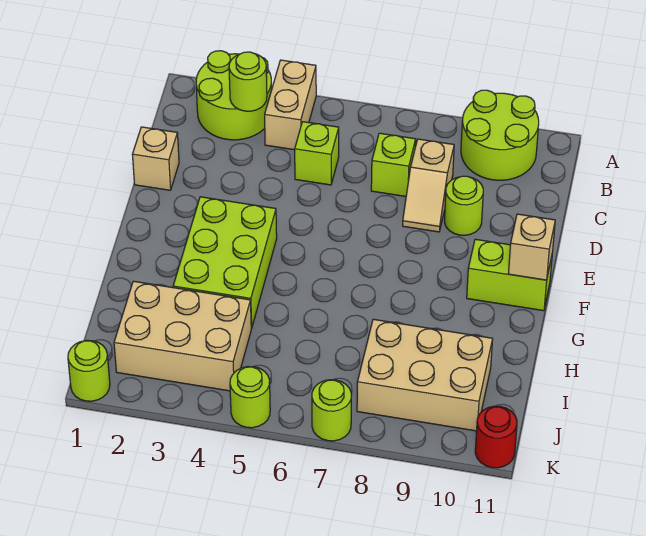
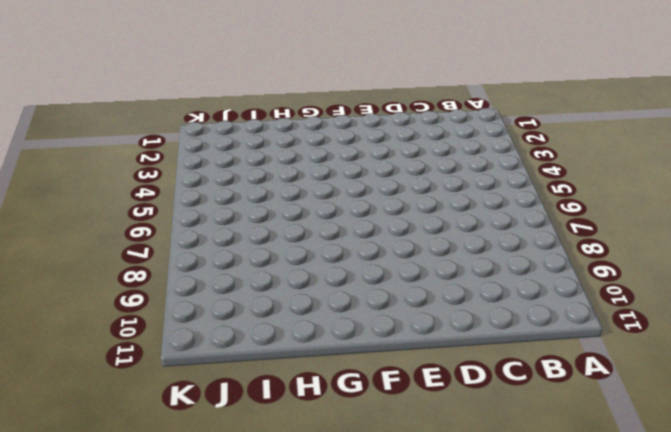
none -> lime round brick A2:B3 level 1
none -> tan brick A4:B4 level 1
none -> lime round brick A9:B10 level 1

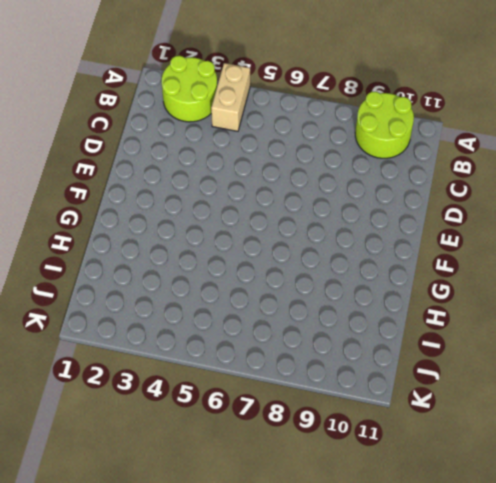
none -> lime brick C5 level 1
none -> lime brick C7 level 1
none -> tan slope C8:D8 level 1 top C

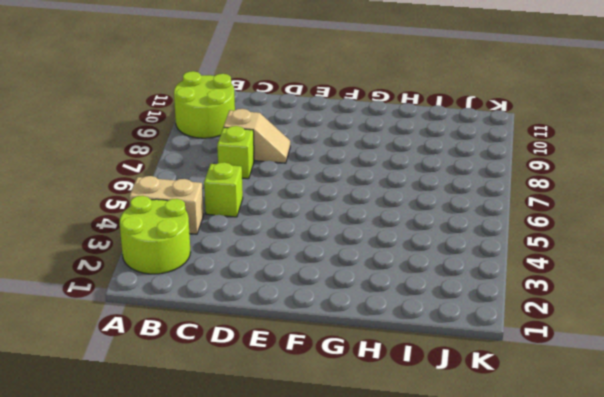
none -> tan brick D1 level 1
none -> lime round brick D9 level 1
none -> lime brick F3:H4 level 1

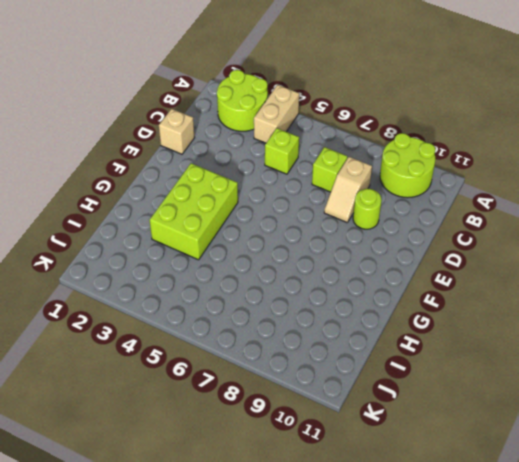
none -> lime brick F10:F11 level 1
none -> tan brick I2:J4 level 1
none -> tan brick I8:J10 level 1

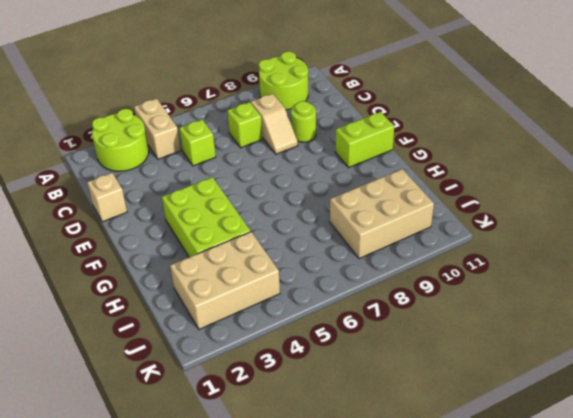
none -> lime round brick K1 level 1
none -> lime round brick K5 level 1
none -> lime round brick K7 level 1

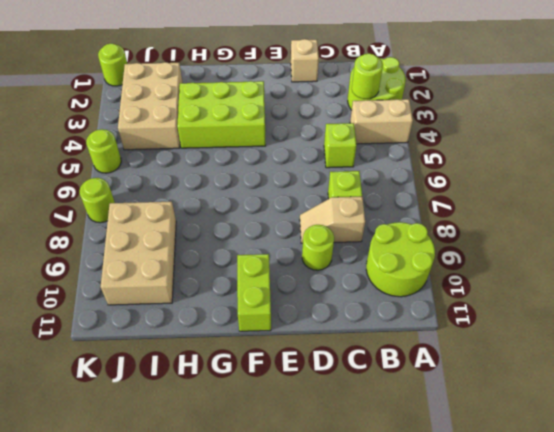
none -> red round brick K11 level 1
none -> tan brick F11 level 2

